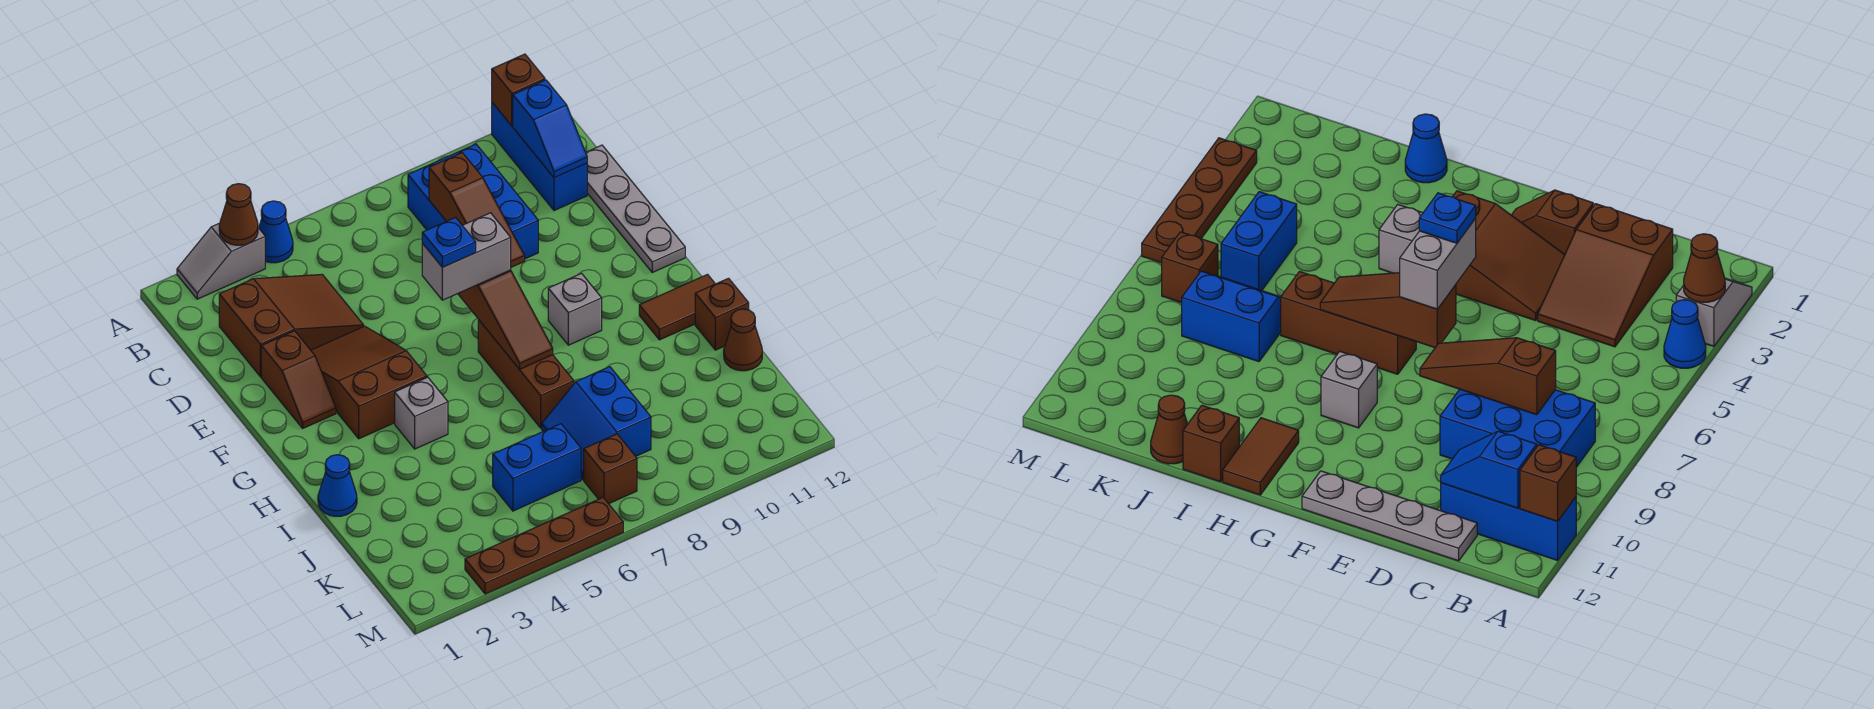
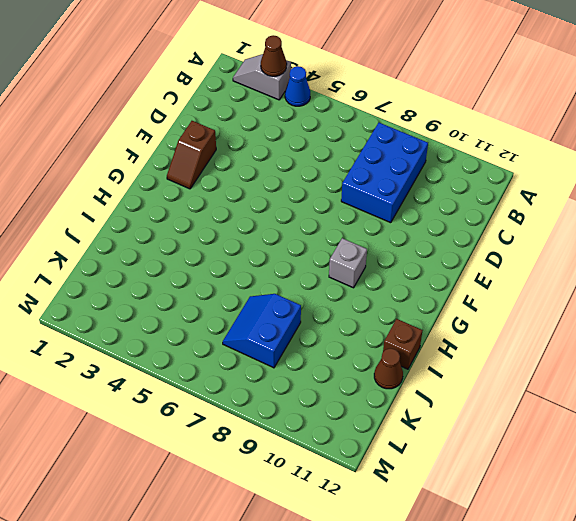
none -> blue brick A11:C11 level 1
none -> brown slope C2:D4 level 1 top 2
none -> grey plate C12:F12 level 1

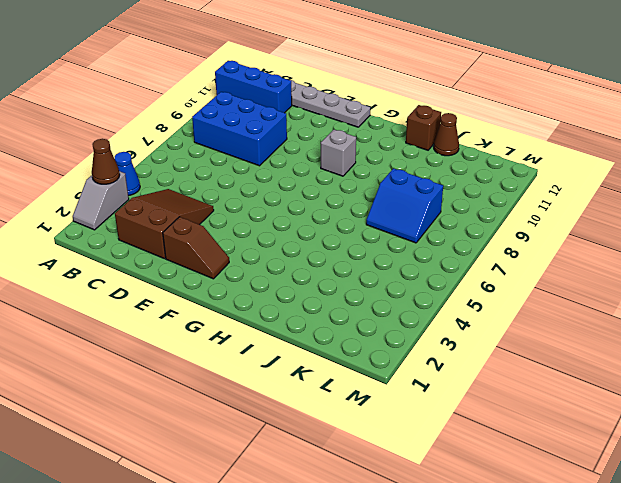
none -> brown slope E3:G4 level 1 top G
none -> brown brick G7:I7 level 1
none -> grey brick H4 level 1

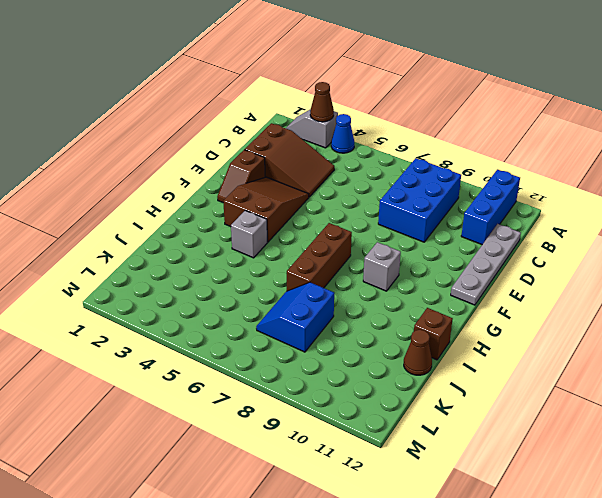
none -> brown tile H11:H12 level 1
none -> blue cone I1 level 1
none -> blue brick K5:K6 level 1

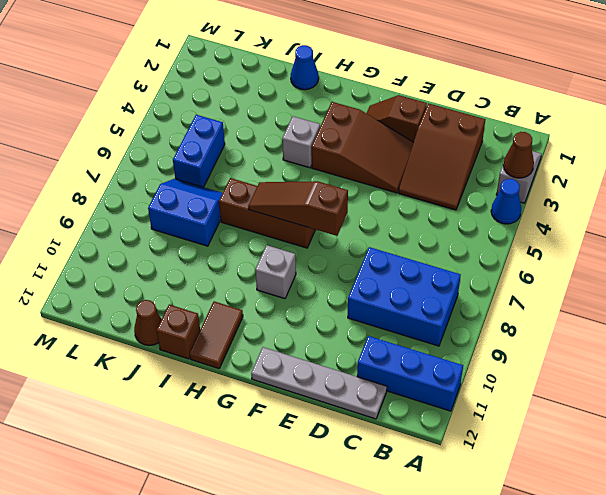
none -> brown brick L7 level 1
none -> brown plate M3:M6 level 1
none -> brown brick A11 level 2

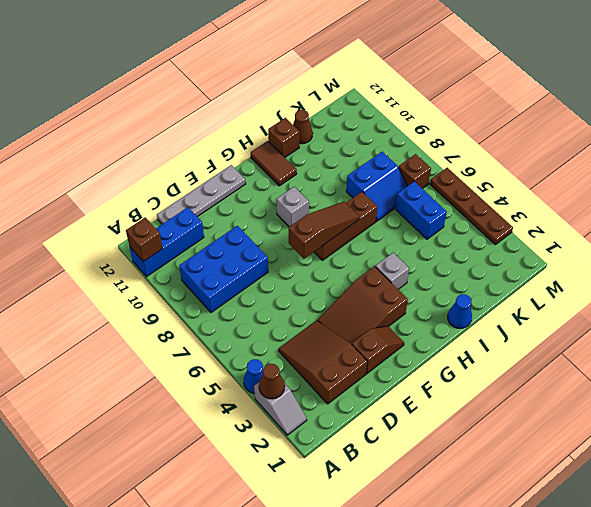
none -> blue slope B11:C11 level 2 top B
none -> brown slope C8:E8 level 2 top C
none -> grey brick F6:F7 level 3

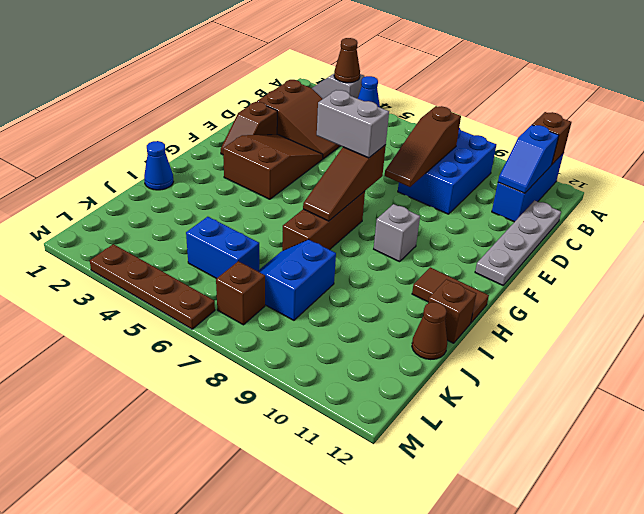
none -> grey brick H4 level 1
none -> blue plate F6 level 4

